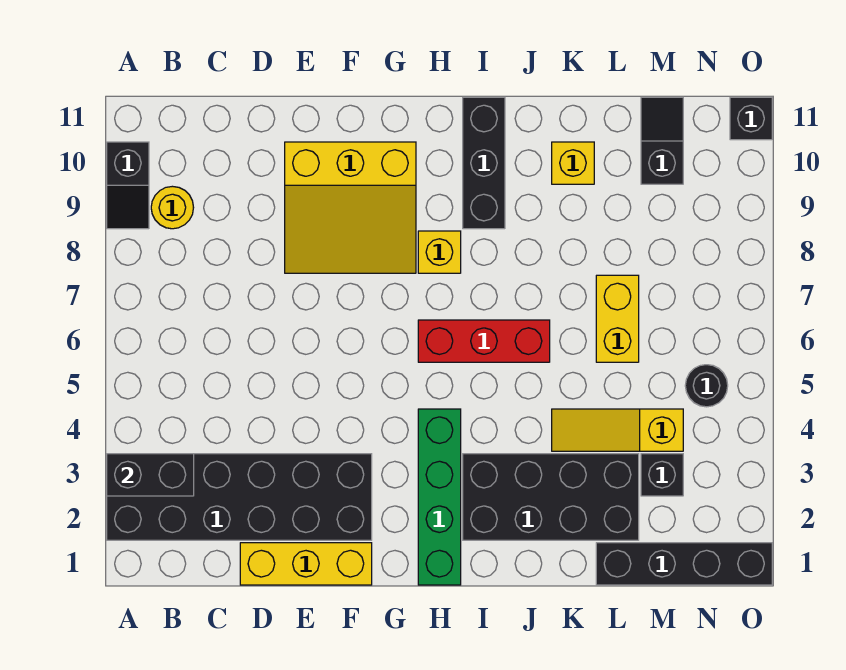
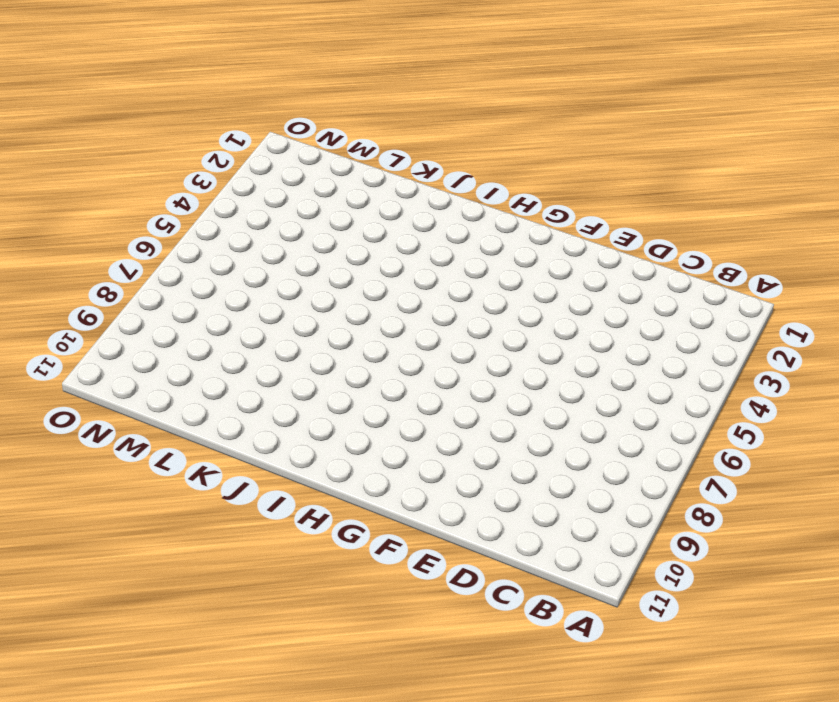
none -> black brick A2:F3 level 1
none -> black slope A9:A10 level 1 top 10
none -> yellow round brick B9 level 1

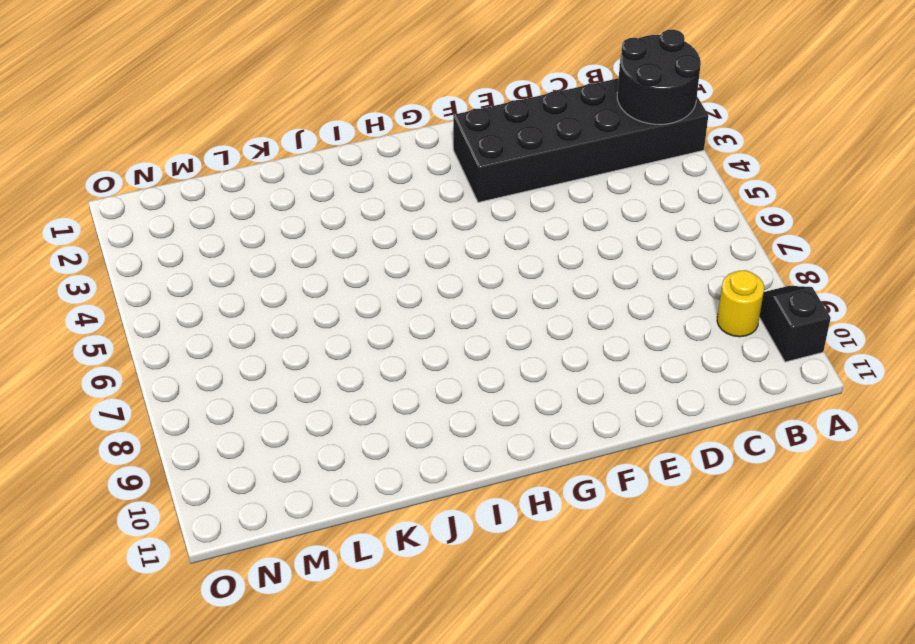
black round brick A2:B3 level 2 -> black brick A3:B3 level 2
none -> yellow brick D1:F1 level 1
none -> yellow slope E8:G10 level 1 top 10
none -> green brick H1:H4 level 1

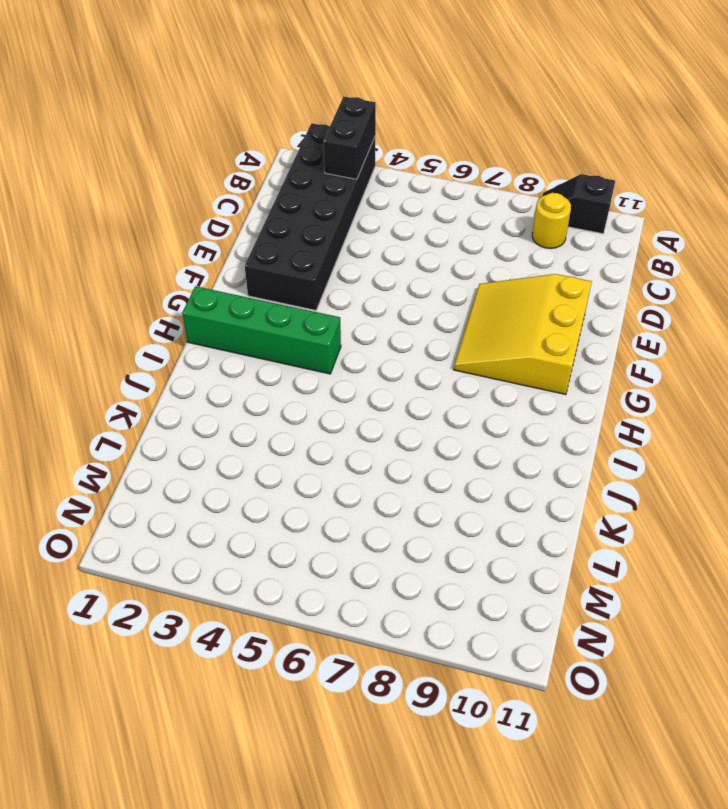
none -> yellow brick D1:F1 level 1
none -> red brick H6:J6 level 1
none -> yellow brick H8 level 1

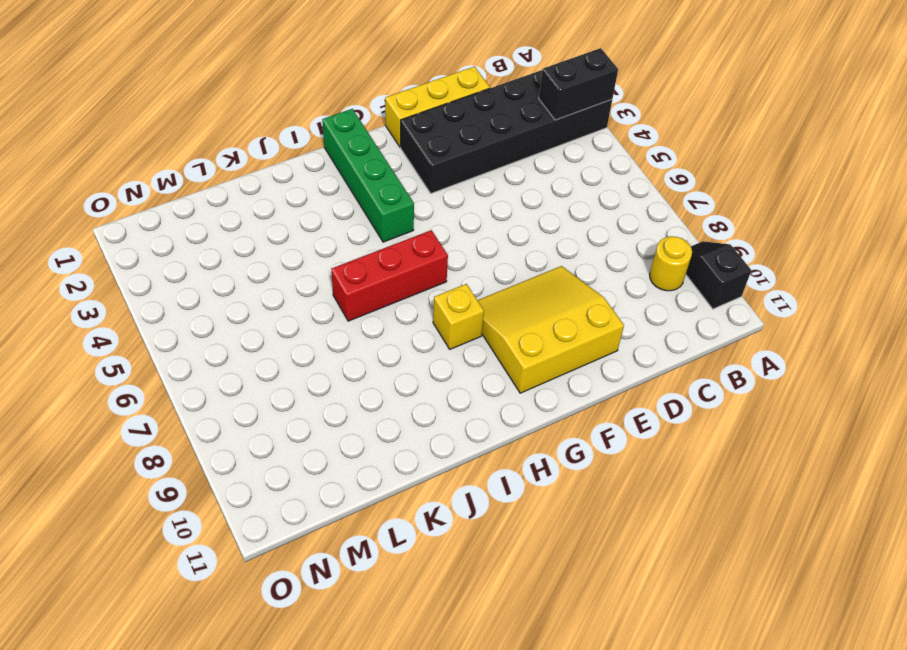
none -> black brick I2:L3 level 1
none -> black brick I9:I11 level 1
none -> yellow slope K4:M4 level 1 top M

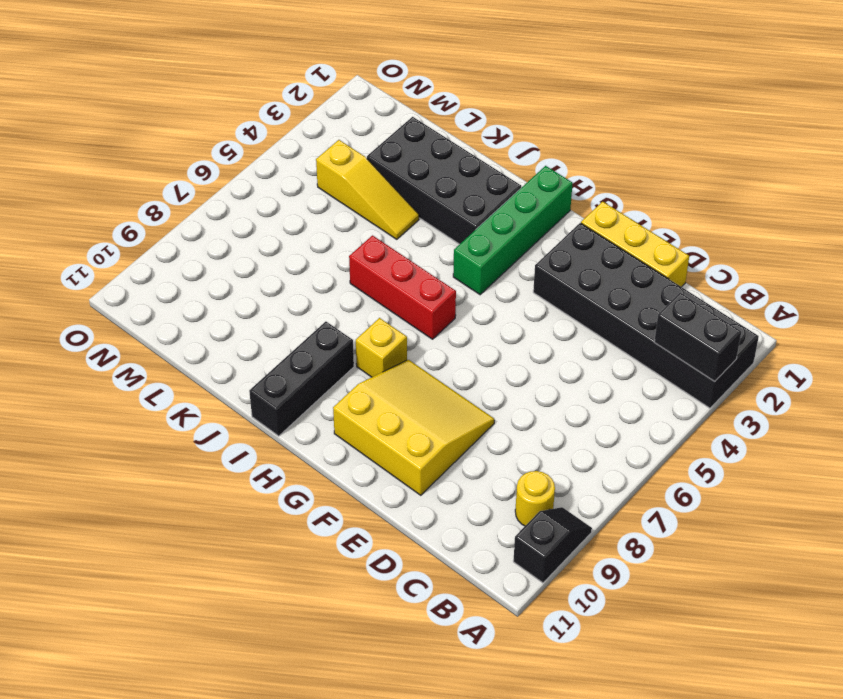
none -> yellow brick K10 level 1
none -> black brick L1:O1 level 1
none -> yellow brick L6:L7 level 1

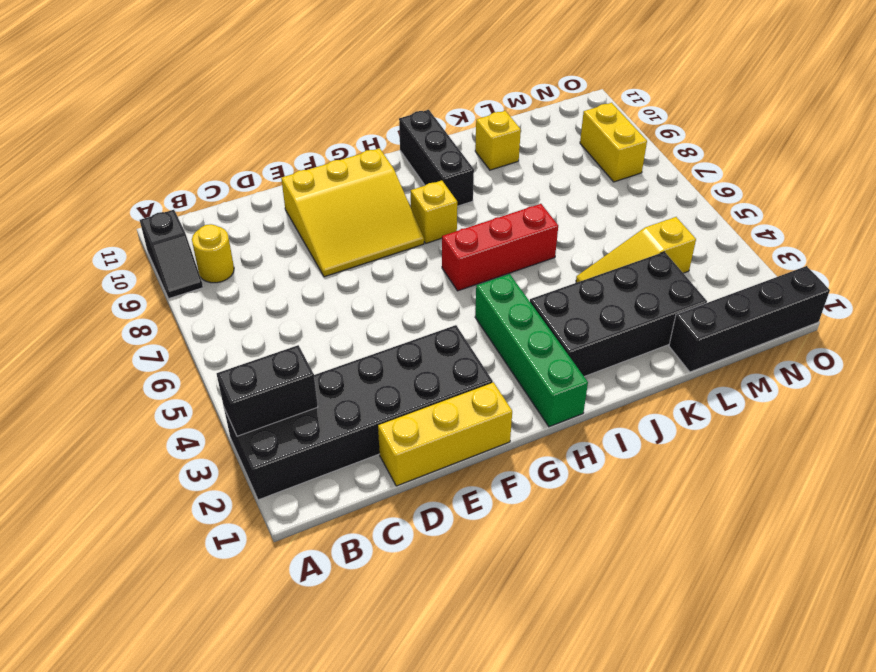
yellow brick N8:N9 level 1 -> yellow brick L6:L7 level 1
none -> black brick M3 level 1
none -> black slope M10:M11 level 1 top 10
none -> black round brick N5 level 1

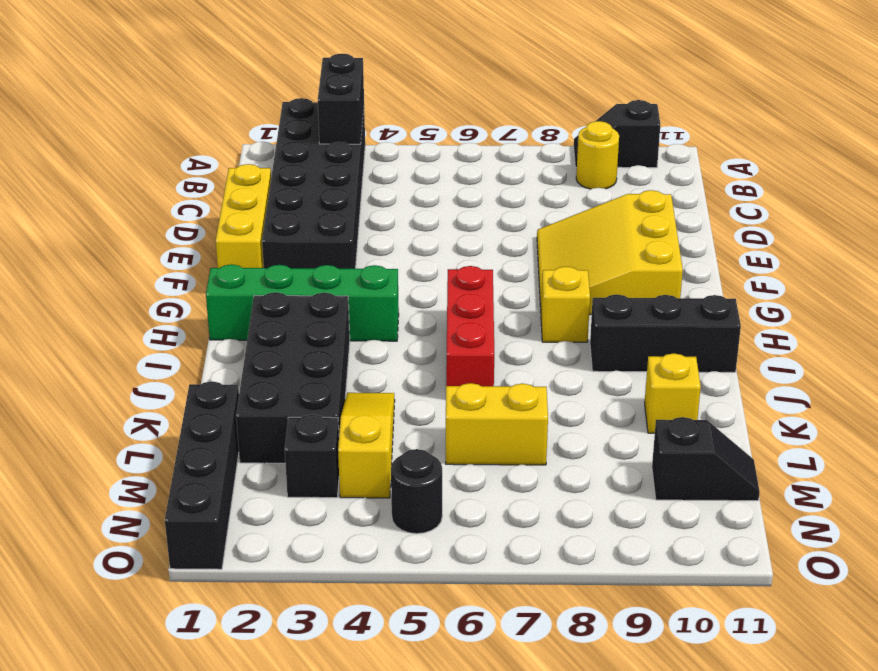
none -> black brick O11 level 1

